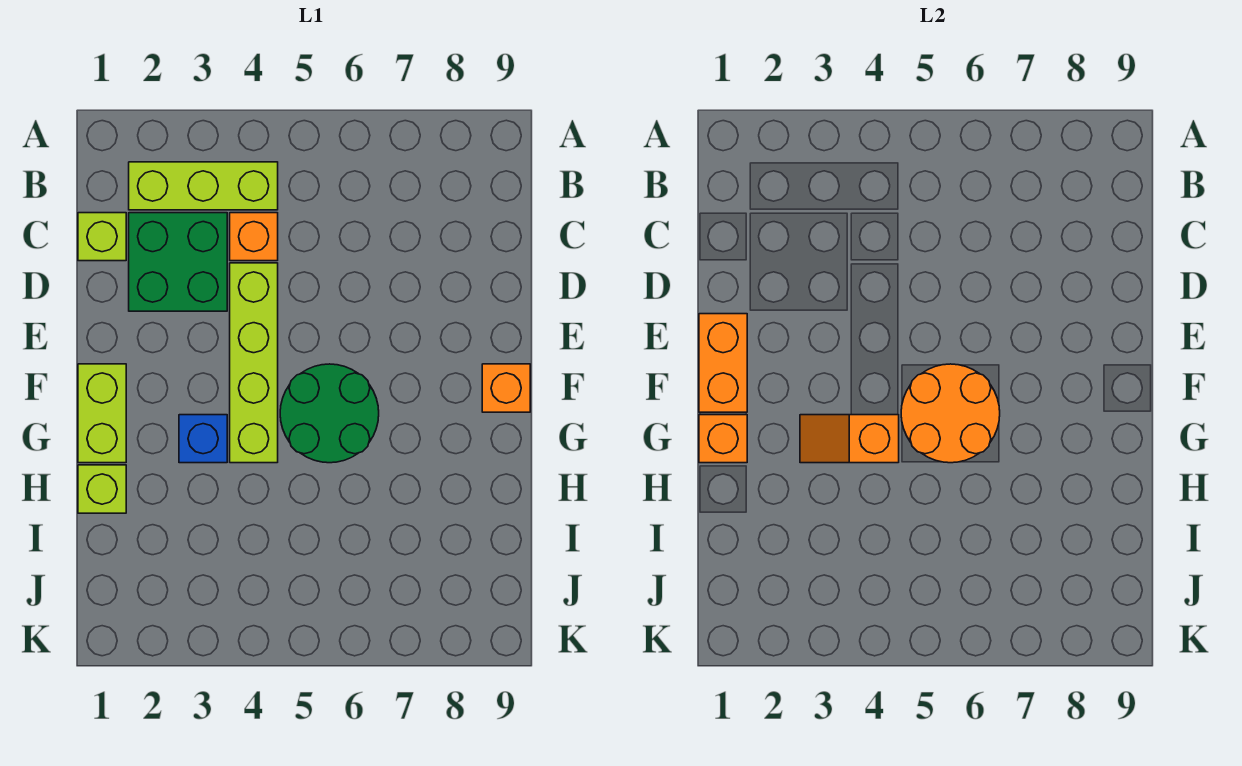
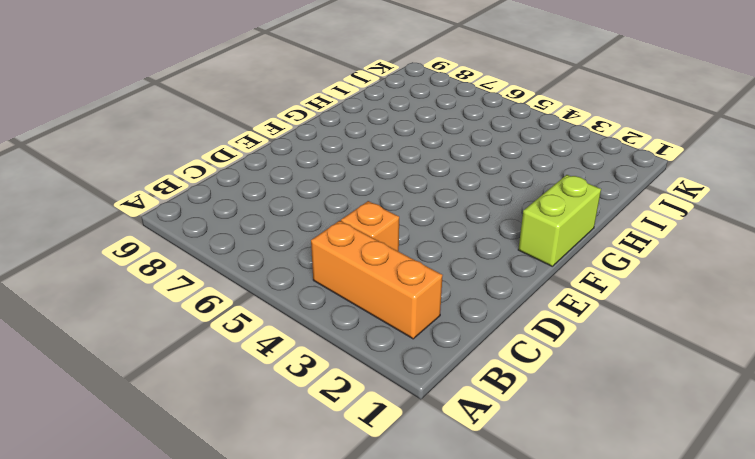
orange brick B2:B4 level 1 -> lime brick B2:B4 level 1
none -> lime brick C1 level 1
none -> green brick C2:D3 level 1
none -> lime brick D4:G4 level 1

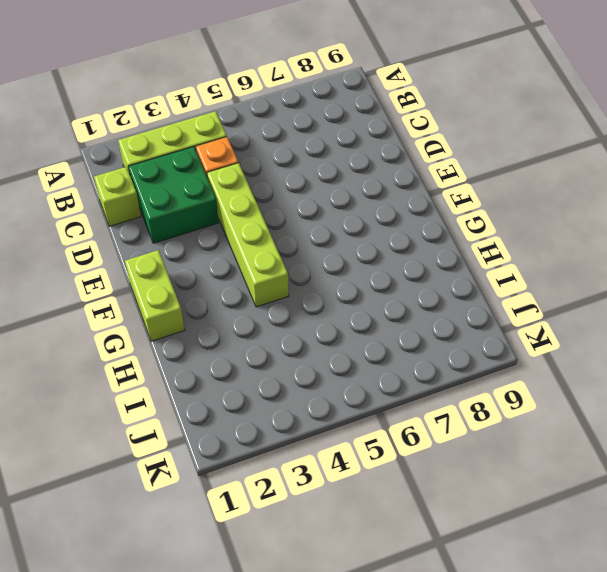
none -> green round brick F5:G6 level 1
none -> orange brick F9 level 1
none -> blue brick G3 level 1

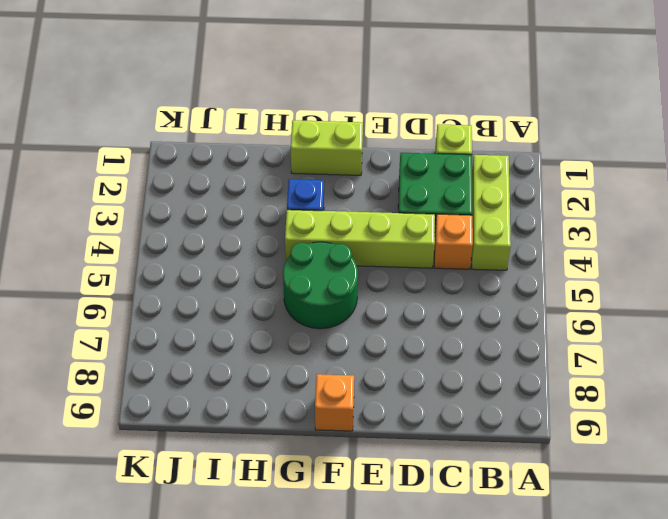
none -> lime brick H1 level 1
none -> orange brick E1:F1 level 2
none -> orange round brick F5:G6 level 2

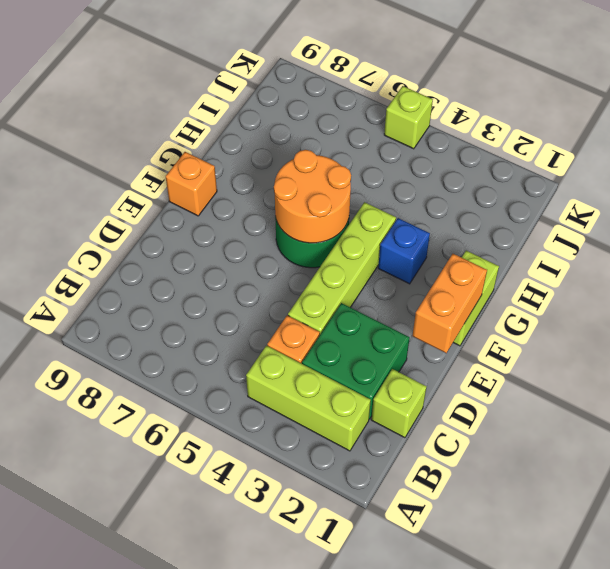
lime brick K5 level 1 -> lime brick H1 level 1
none -> orange brick G1 level 2
none -> orange slope G3:G4 level 2 top 4

